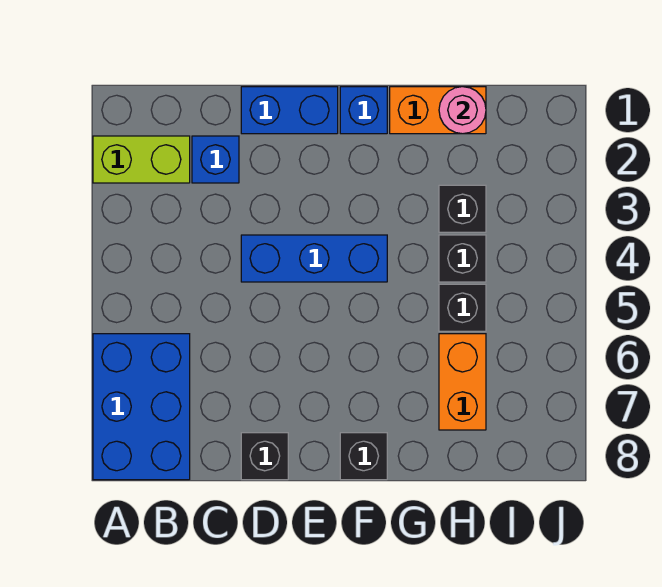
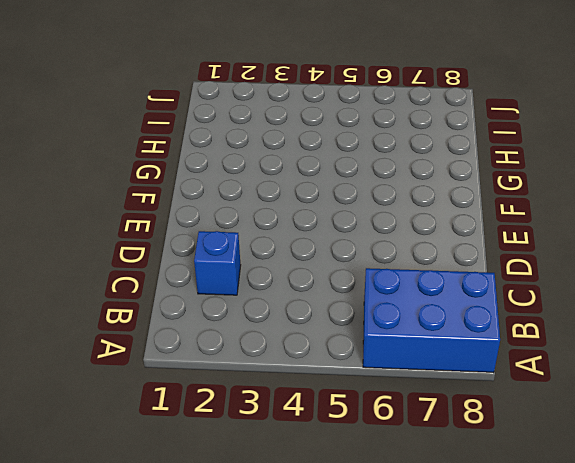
none -> lime brick A2:B2 level 1
none -> blue brick D1:E1 level 1
none -> blue brick D4:F4 level 1

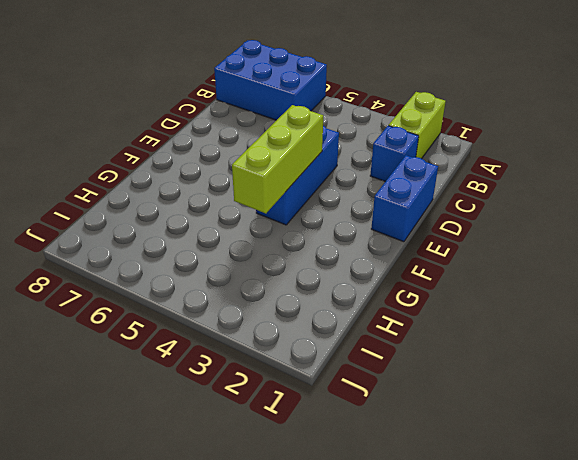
lime brick E4:G4 level 2 -> none
none -> black brick D8 level 1
none -> blue brick F1 level 1
none -> black brick F8 level 1

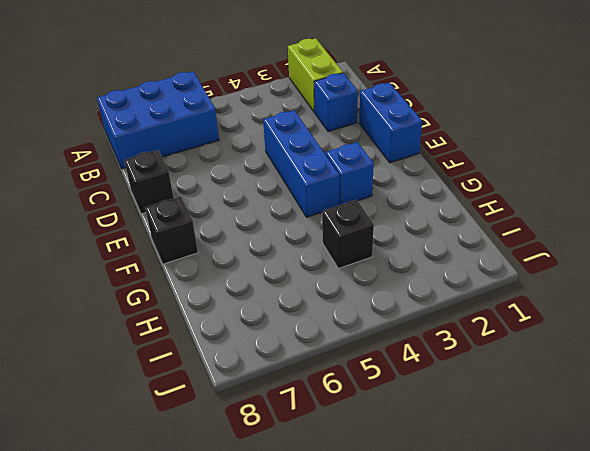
blue brick F3 level 1 -> blue brick F1 level 1
none -> orange brick G1:H1 level 1
none -> black brick H3 level 1
none -> black brick H5 level 1

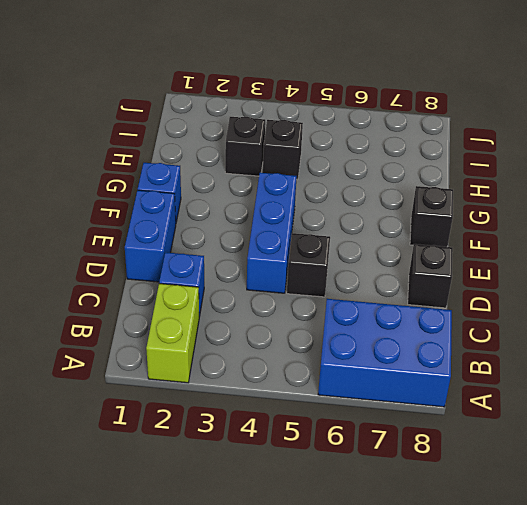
black brick D5 level 1 -> black brick H5 level 1
none -> orange brick G1:H1 level 1
none -> orange brick H6:H7 level 1
none -> pink round brick H1 level 2

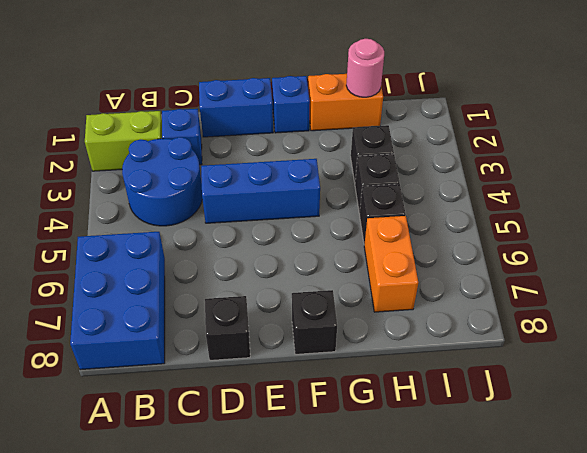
blue round brick B3:C4 level 1 -> none

